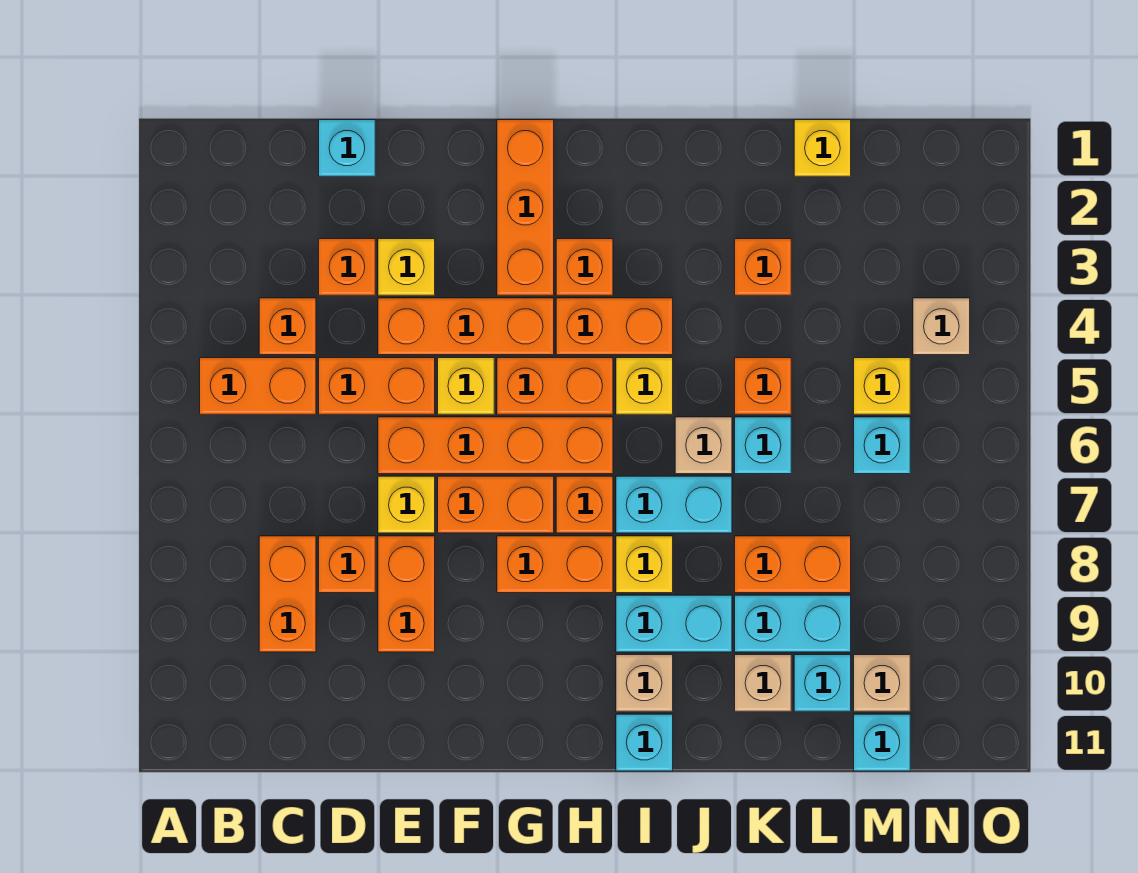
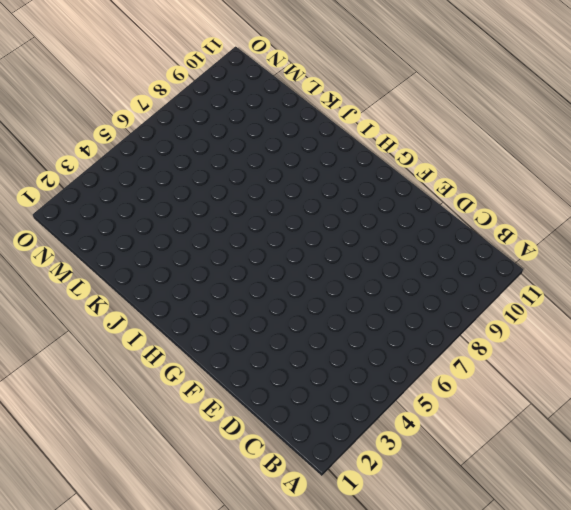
none -> orange brick B5:C5 level 1
none -> orange brick C4 level 1
none -> orange brick C8:C9 level 1
none -> cyan brick D1 level 1

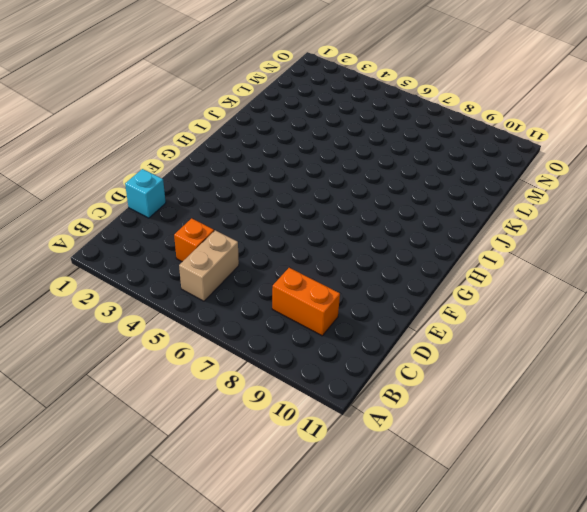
tan brick B5:C5 level 1 -> orange brick B5:C5 level 1
none -> orange brick D3 level 1
none -> orange brick D5:E5 level 1
none -> orange brick D8 level 1
none -> yellow brick E3 level 1

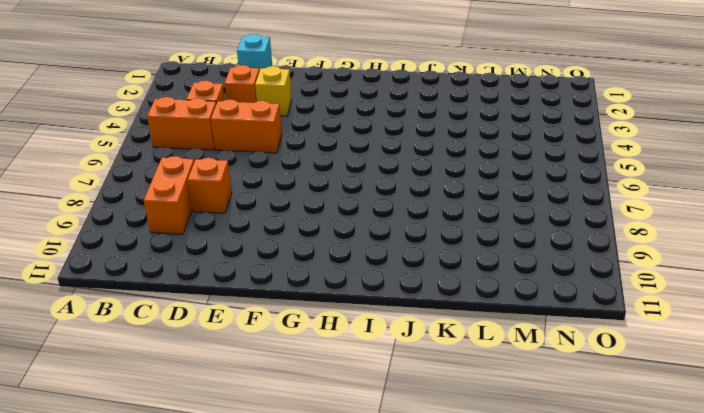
none -> orange brick E4:G4 level 1
none -> orange brick E6:H6 level 1
none -> yellow brick E7 level 1
none -> orange brick E8:E9 level 1

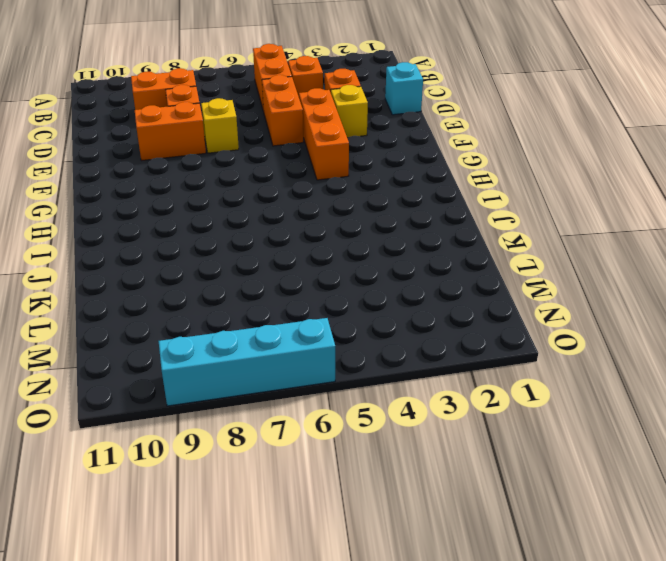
cyan brick O6:O9 level 1 -> none
none -> orange brick E6:H6 level 1
none -> yellow brick F5 level 1
none -> orange brick F7:G7 level 1
none -> orange brick G1:G3 level 1

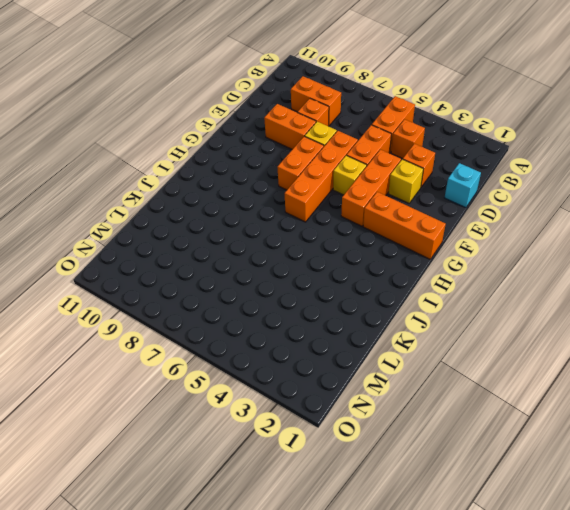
none -> orange brick G5:H5 level 1
none -> orange brick G8:H8 level 1
none -> orange brick H3 level 1
none -> orange brick H4:I4 level 1

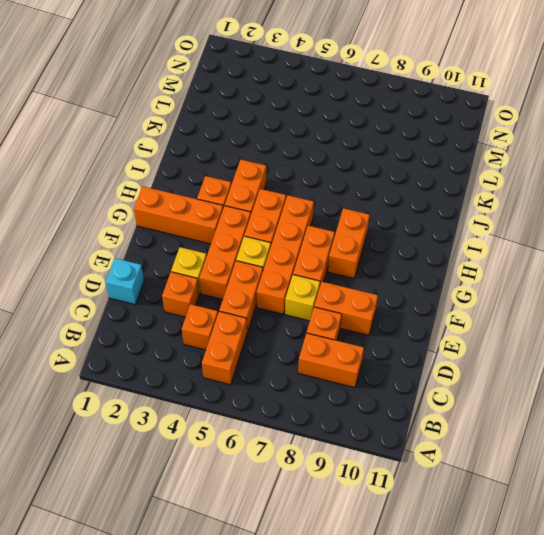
none -> orange brick H7 level 1
none -> yellow brick I5 level 1
none -> cyan brick I7:J7 level 1
none -> yellow brick I8 level 1

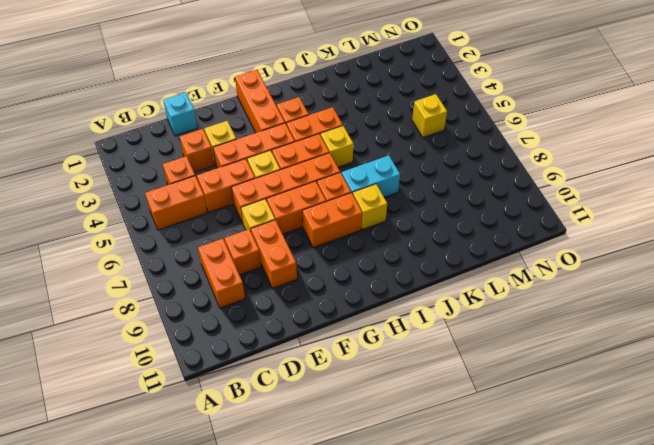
none -> cyan brick I9:J9 level 1
none -> tan brick I10 level 1
none -> cyan brick I11 level 1
none -> tan brick J6 level 1

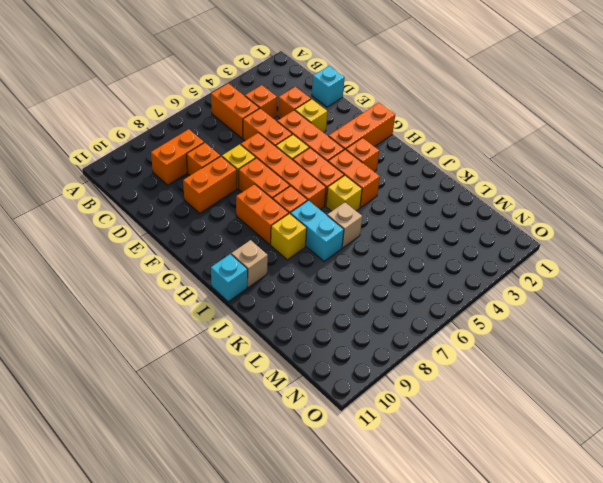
none -> cyan brick I9:J9 level 1
none -> orange brick K3 level 1
none -> orange brick K5 level 1
none -> cyan brick K6 level 1

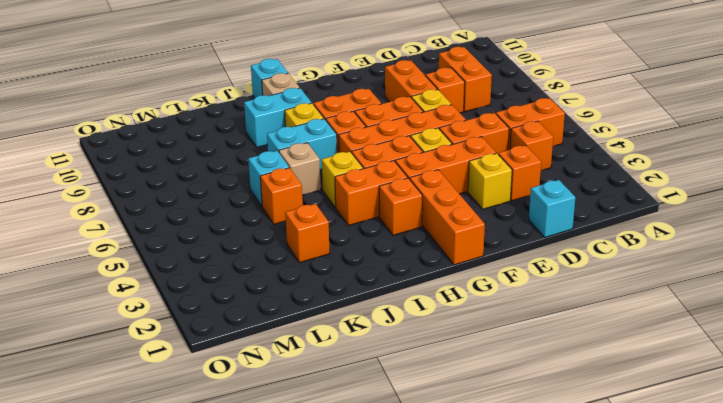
none -> orange brick K8:L8 level 1
none -> cyan brick K9:L9 level 1
none -> tan brick K10 level 1
none -> yellow brick L1 level 1

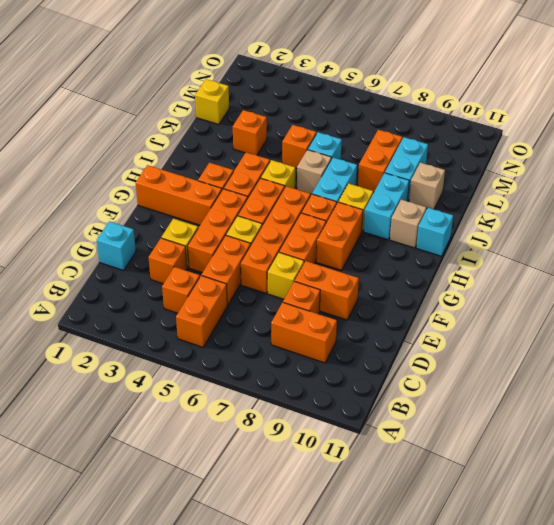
none -> cyan brick L10 level 1
none -> yellow brick M5 level 1
none -> cyan brick M6 level 1
none -> tan brick M10 level 1

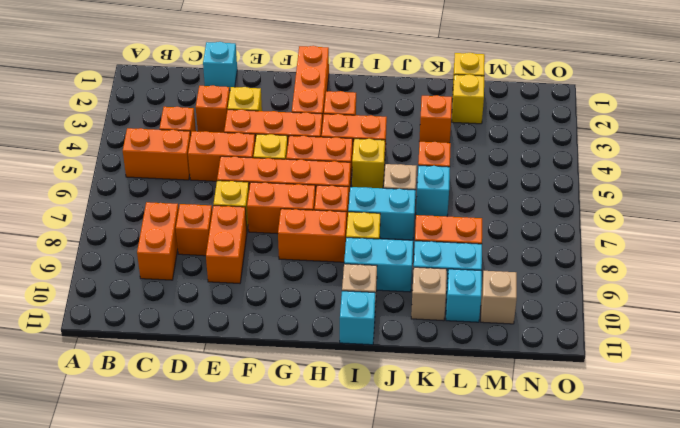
yellow brick L2 level 1 -> yellow brick M5 level 1
none -> cyan brick M6 level 1
none -> cyan brick M11 level 1
none -> tan brick N4 level 1

